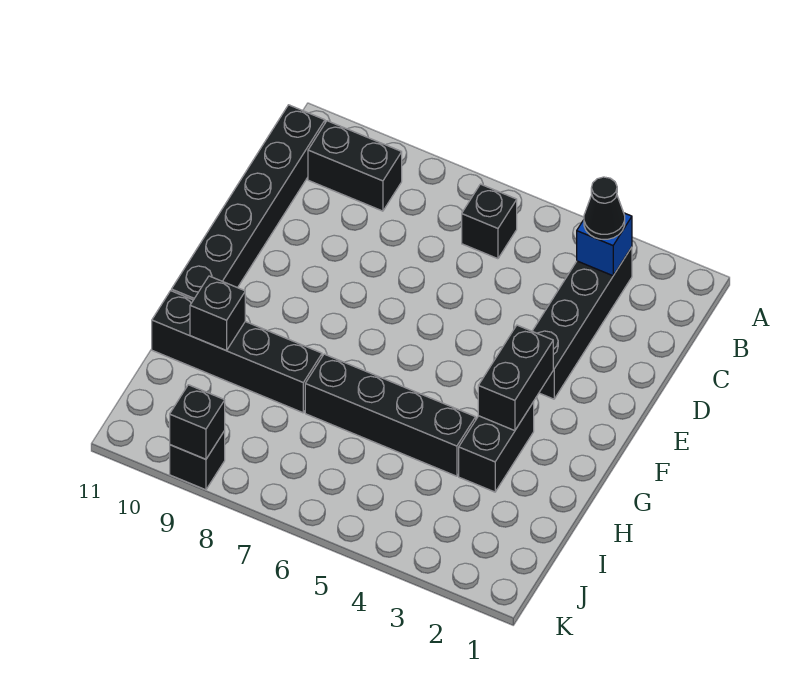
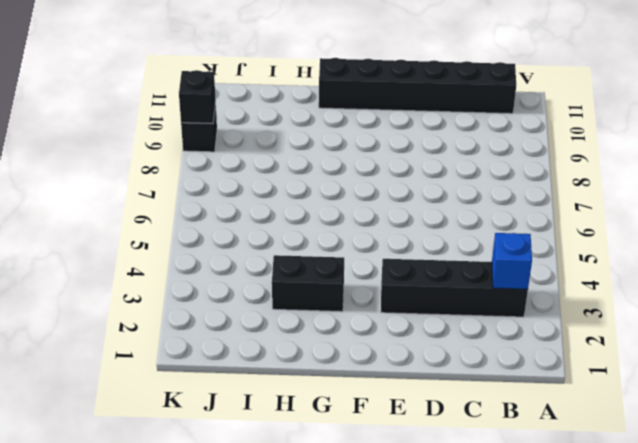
none -> black brick B6 level 1
none -> black brick B9:B10 level 1
none -> black brick H4:H7 level 1

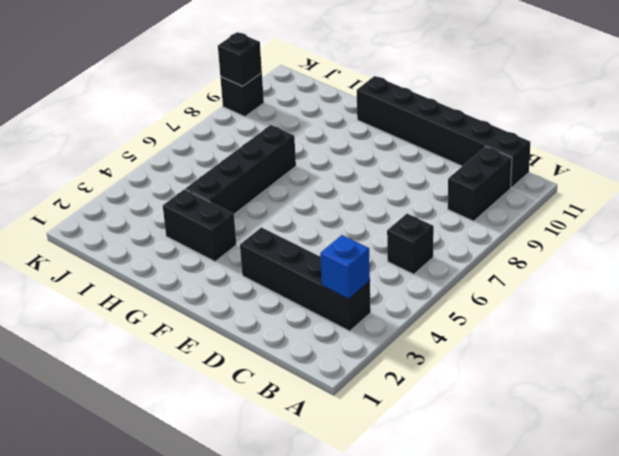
none -> black brick H8:H11 level 1
none -> black brick F3:G3 level 2
none -> black brick H10 level 2

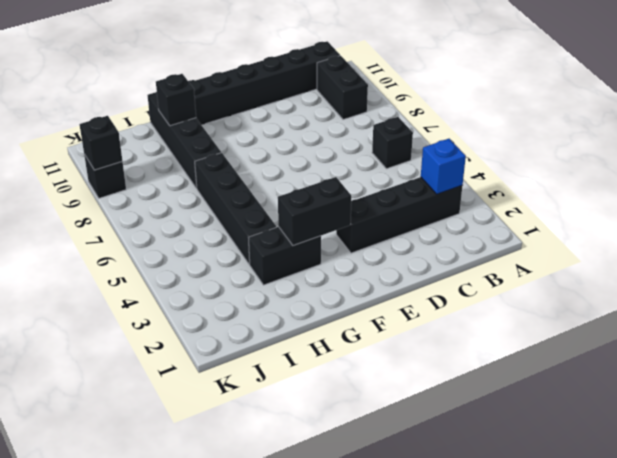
none -> black cone B3 level 3

